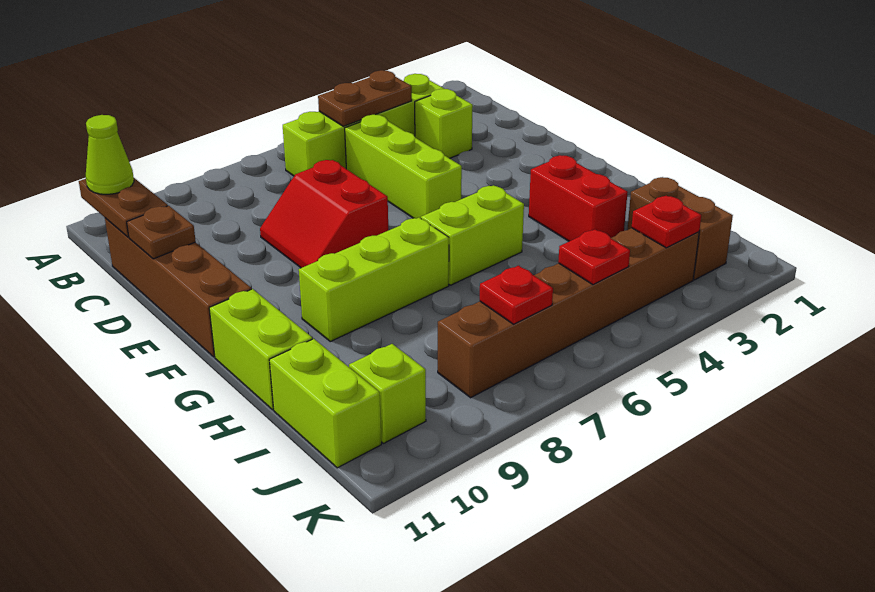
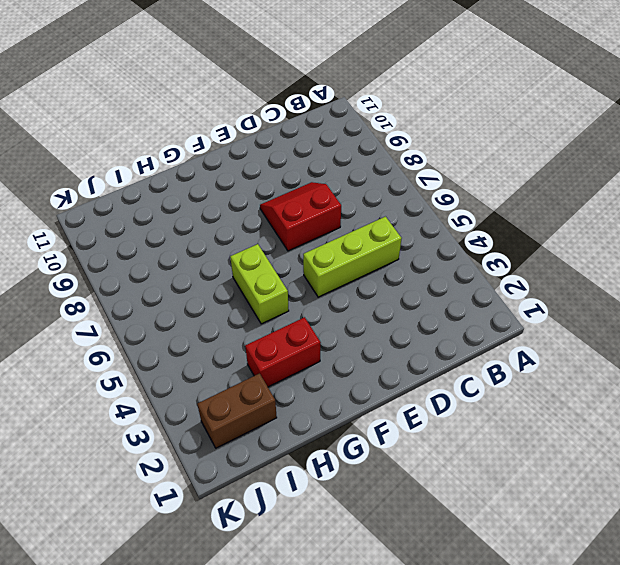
none -> lime brick B3:B6 level 1
none -> lime brick C3 level 1
none -> brown brick C11:F11 level 1

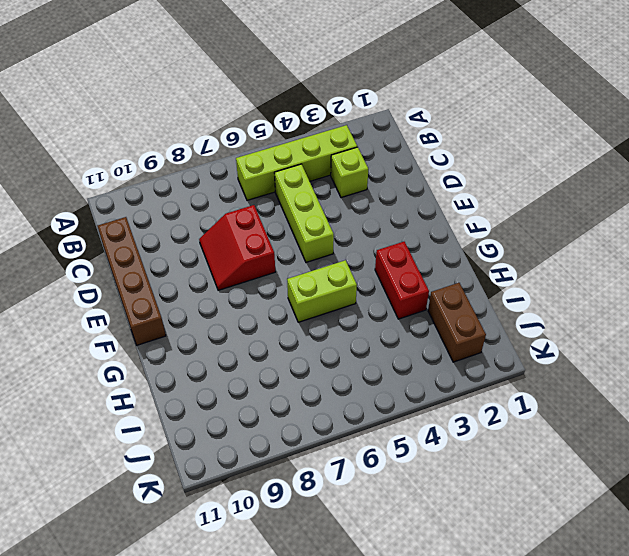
none -> lime brick G7:G9 level 1
none -> lime brick G11:H11 level 1
none -> lime brick I11:J11 level 1

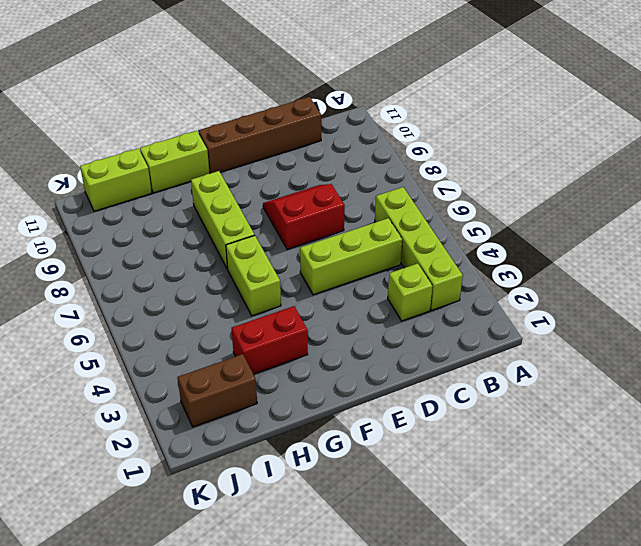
none -> brown brick J3:J8 level 1
none -> lime brick J10 level 1
none -> brown plate B4:B5 level 2

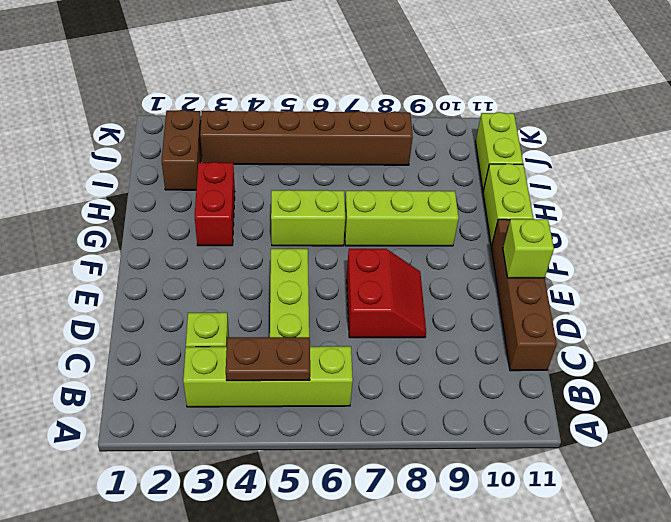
lime brick E11 level 2 -> lime brick J10 level 1
none -> brown plate B11:C11 level 2
none -> brown plate D11 level 2
none -> red plate J3 level 2

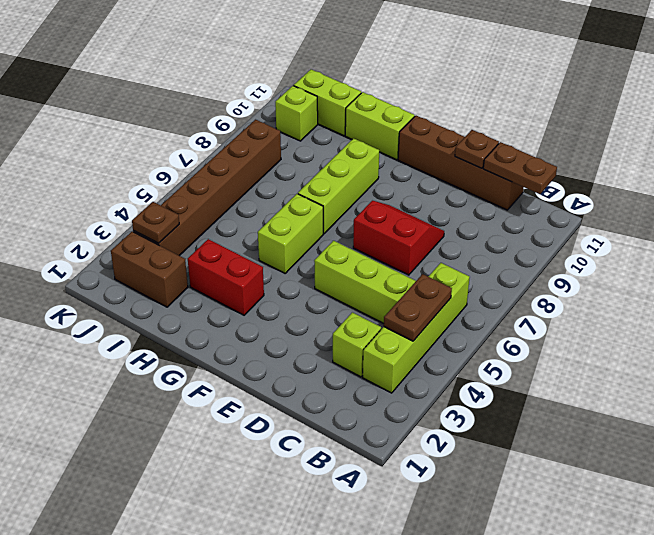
brown plate J3 level 2 -> red plate J3 level 2
none -> red plate J5 level 2
none -> red plate J7 level 2
none -> lime cone B11 level 3

